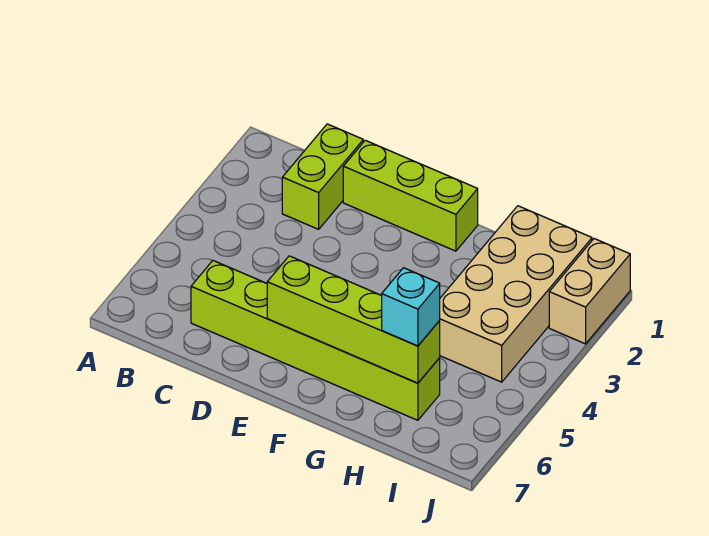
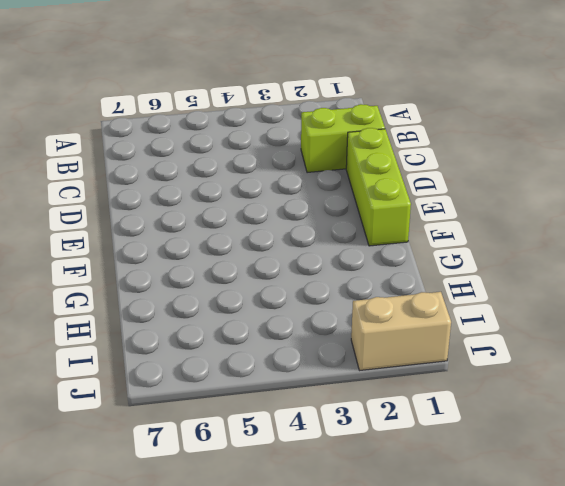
none -> lime brick C6:H6 level 1
none -> tan brick H1:I4 level 1

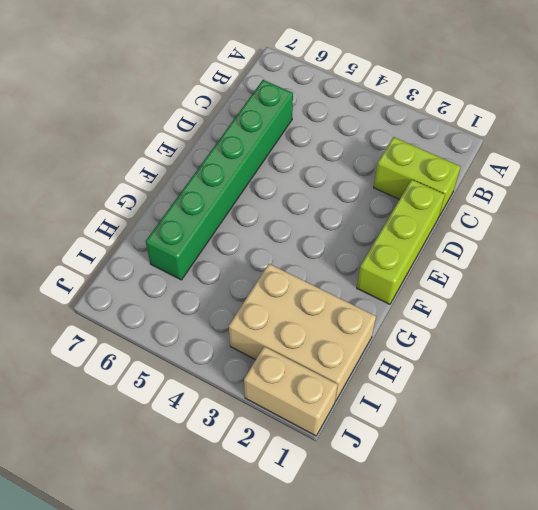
green brick C6:H6 level 1 -> lime brick C6:H6 level 1
tan brick H1:I3 level 1 -> tan brick H1:I4 level 1
none -> lime brick E6:H6 level 2
none -> cyan brick H6 level 3

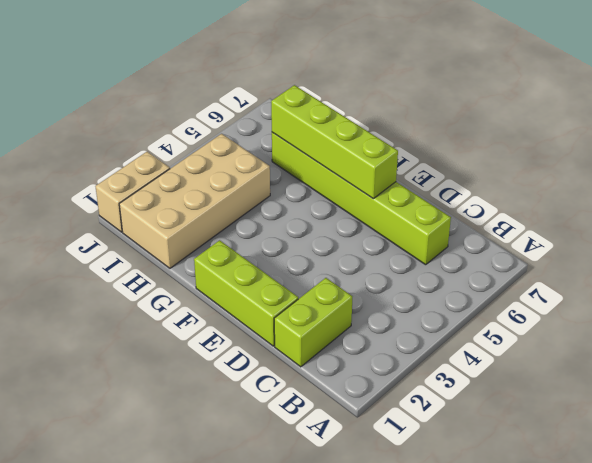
none -> cyan brick H6 level 3

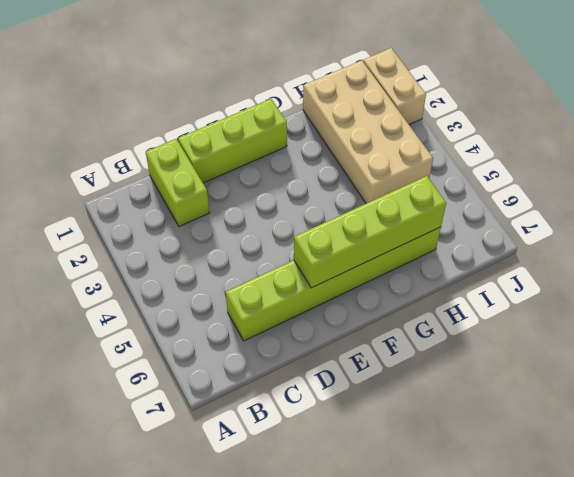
none -> cyan brick H6 level 3

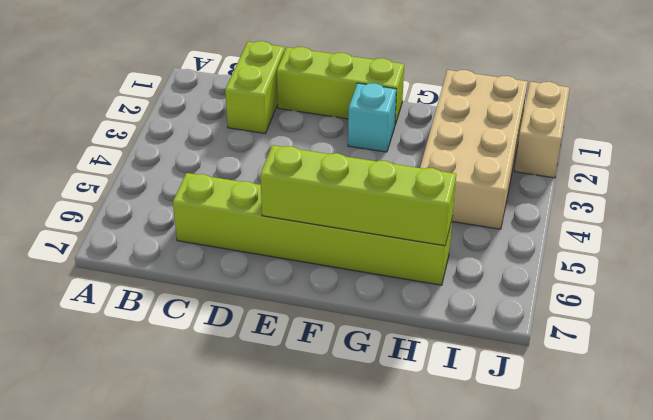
cyan brick F2 level 1 -> cyan brick H6 level 3

